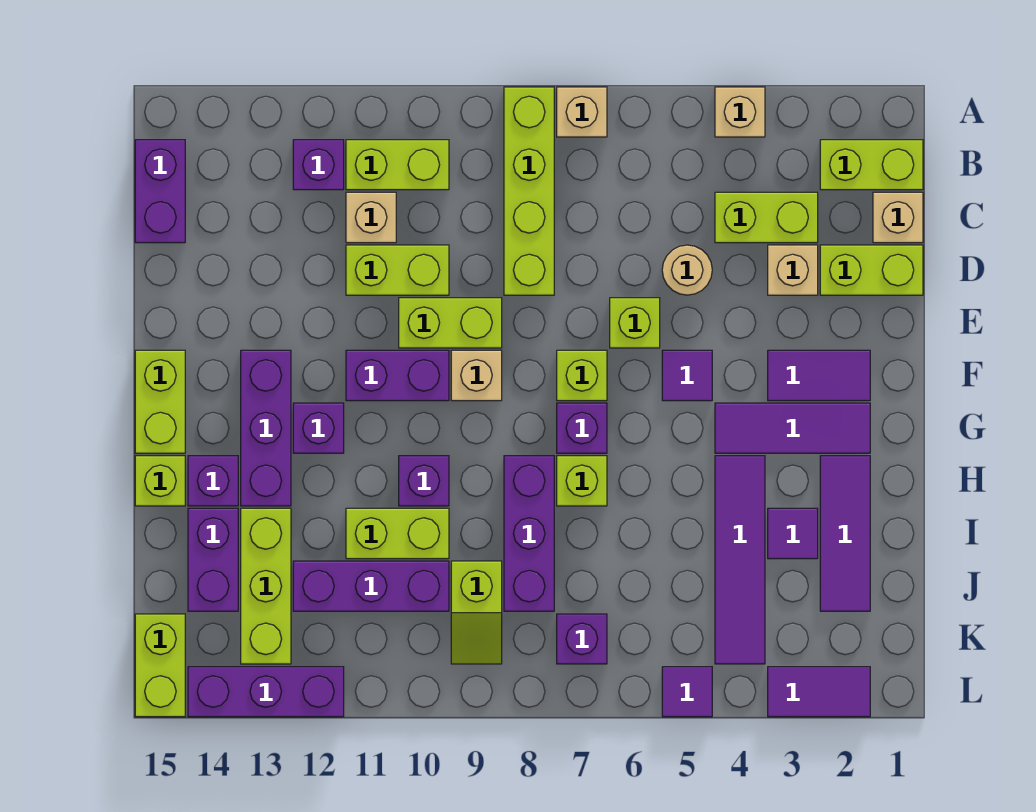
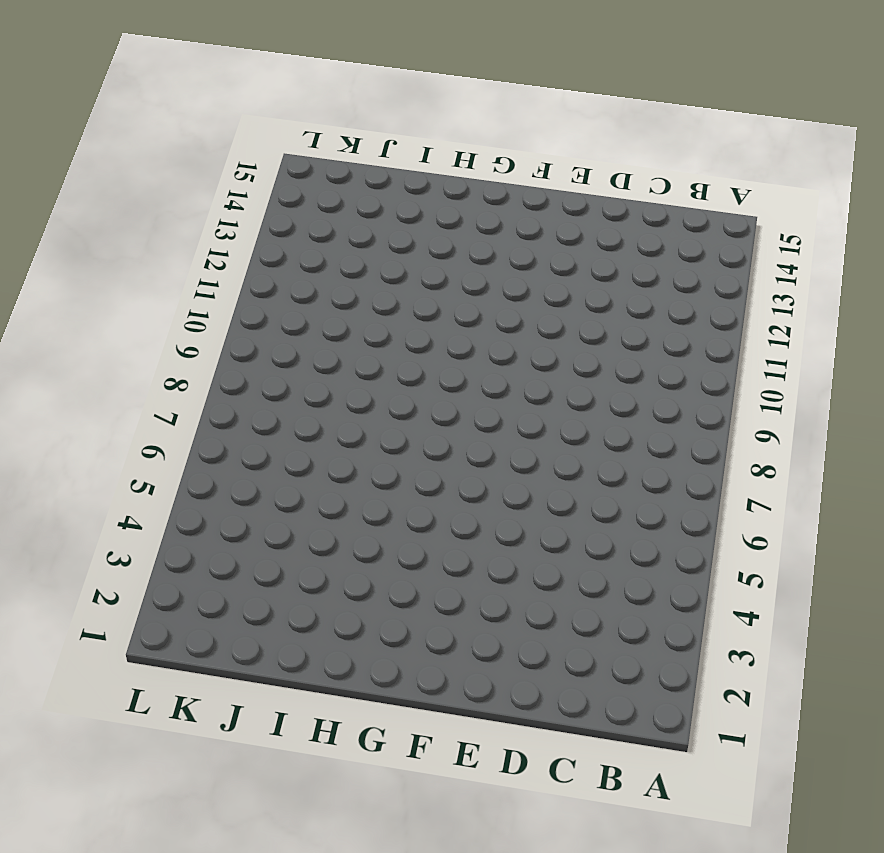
none -> tan brick A4 level 1
none -> tan brick A7 level 1
none -> lime brick A8:D8 level 1
none -> lime brick B1:B2 level 1

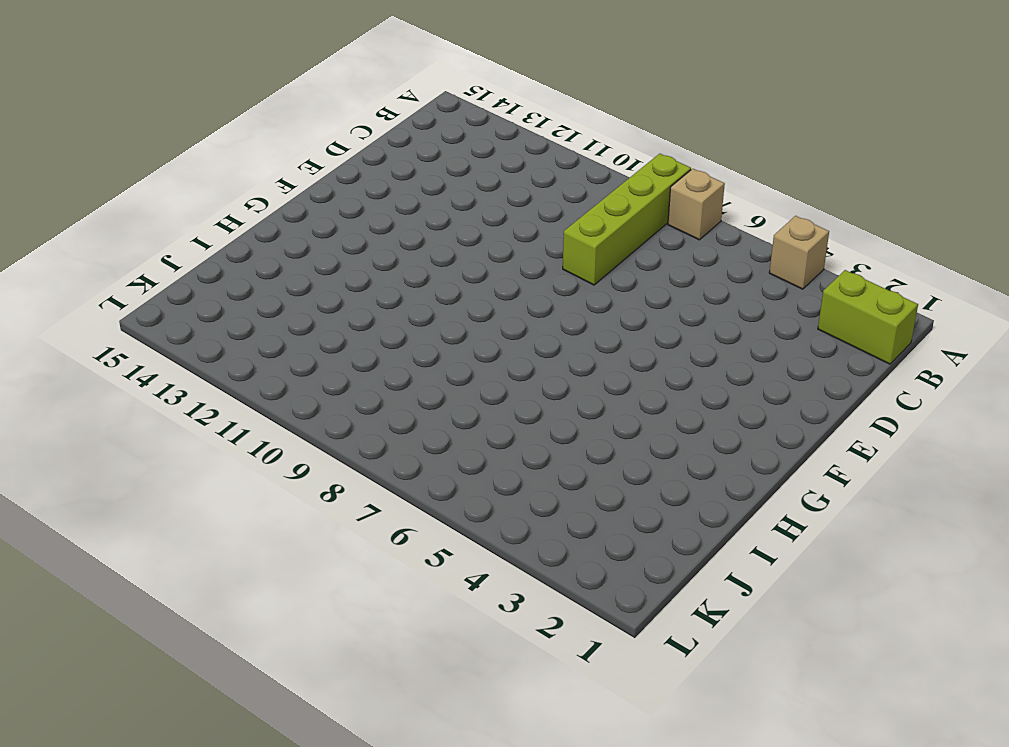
none -> lime brick B10:B11 level 1
none -> purple brick B12 level 1
none -> purple brick B15:C15 level 1
none -> tan brick C1 level 1

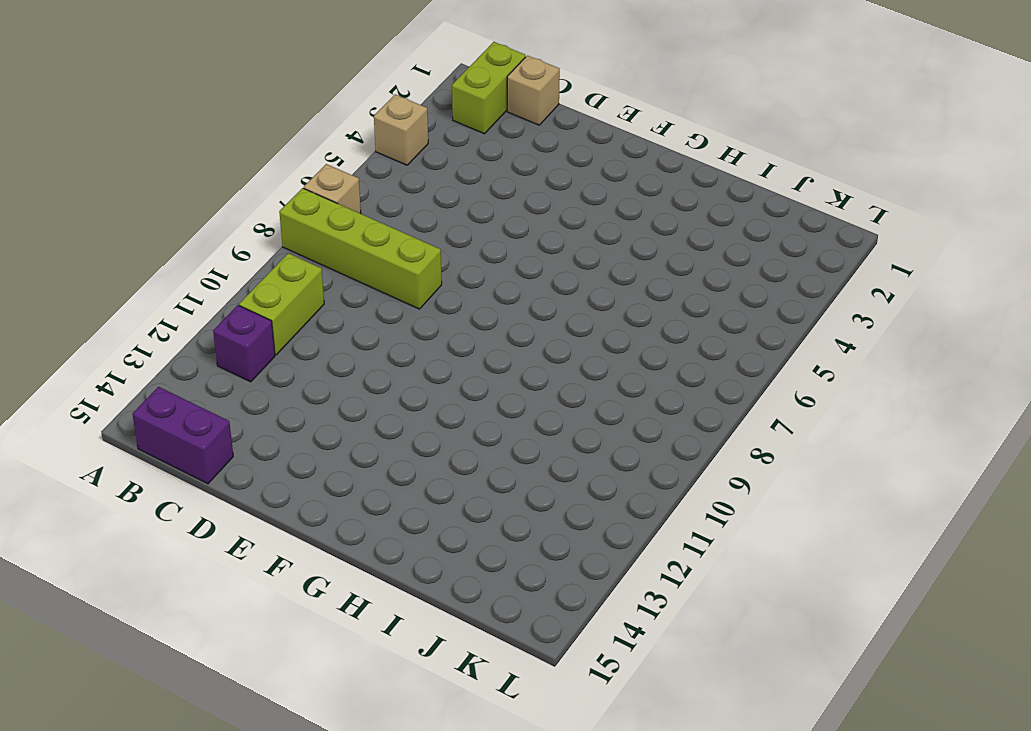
none -> lime brick C3:C4 level 1
none -> tan brick C11 level 1
none -> lime brick D1:D2 level 1
none -> tan brick D3 level 1

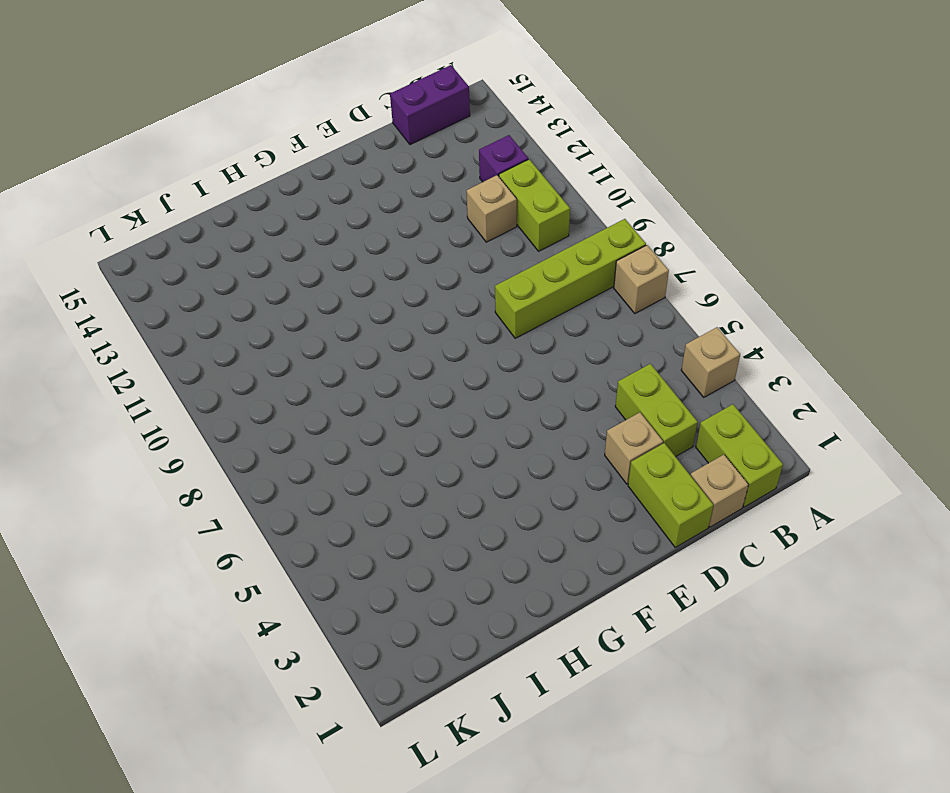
none -> tan round brick D5 level 1
none -> lime brick D10:D11 level 1
none -> lime brick E6 level 1
none -> lime brick E9:E10 level 1

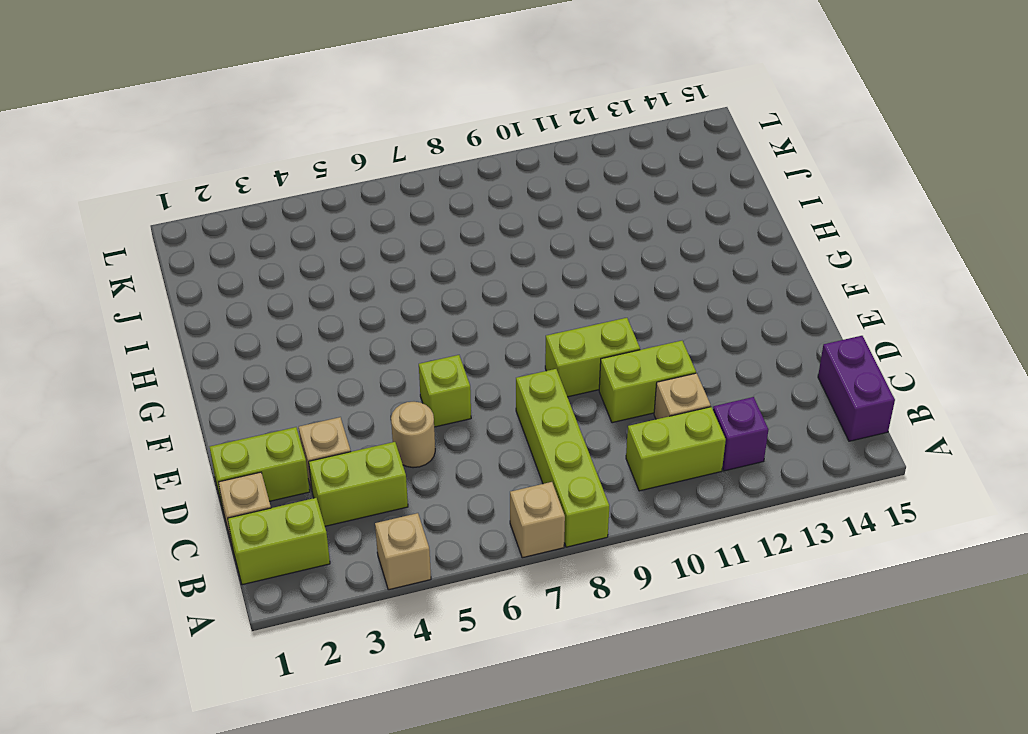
none -> purple tile F2:F3 level 1
none -> purple tile F5 level 1
none -> lime brick F7 level 1
none -> tan brick F9 level 1

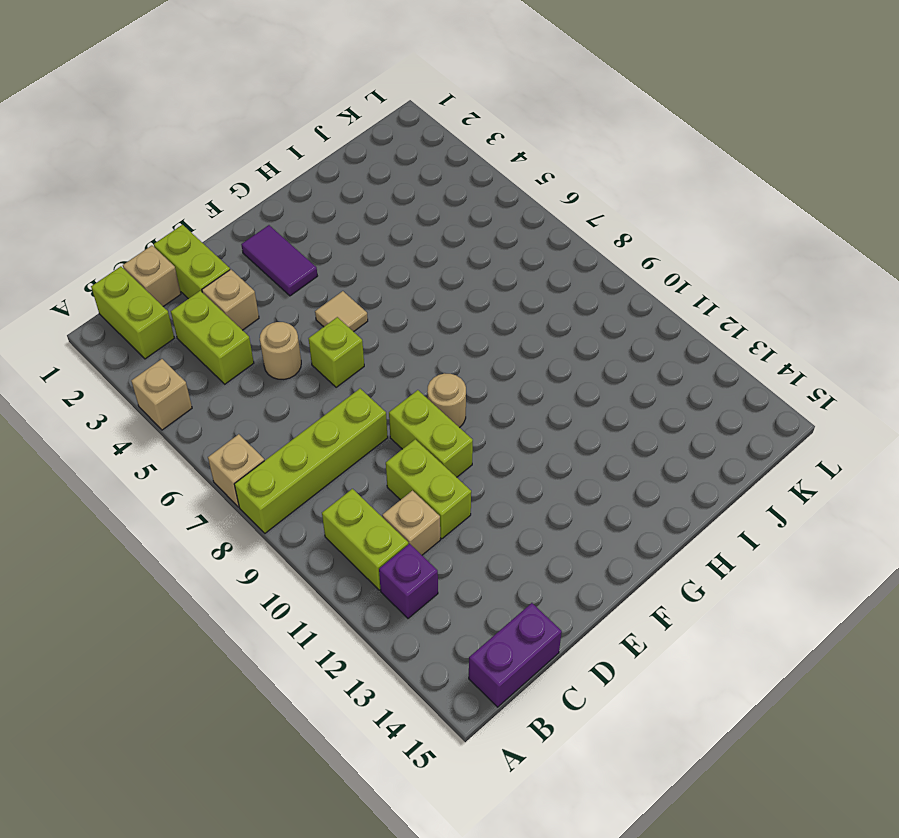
tan tile F5 level 1 -> purple tile F5 level 1
tan round brick F9 level 1 -> tan brick F9 level 1
none -> lime brick F7 level 1
none -> purple brick F10:F11 level 1
none -> purple brick F13:H13 level 1
none -> lime brick F15:G15 level 1

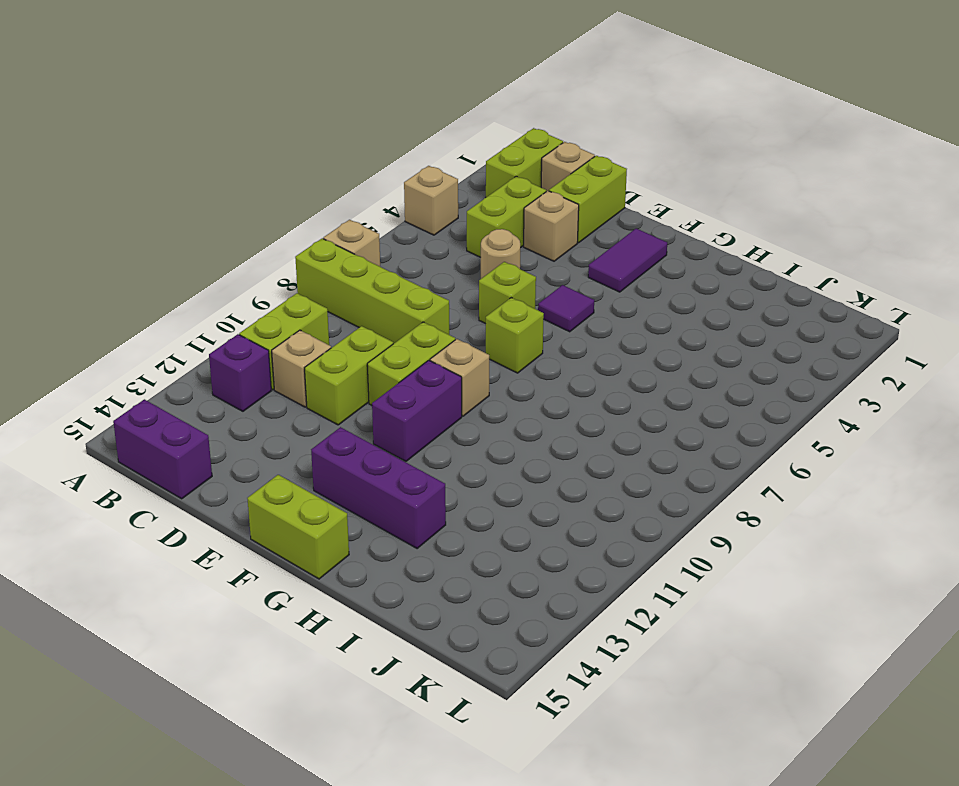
none -> purple tile G2:G4 level 1
none -> purple brick G7 level 1
none -> purple brick G12 level 1
none -> purple tile H2:J2 level 1

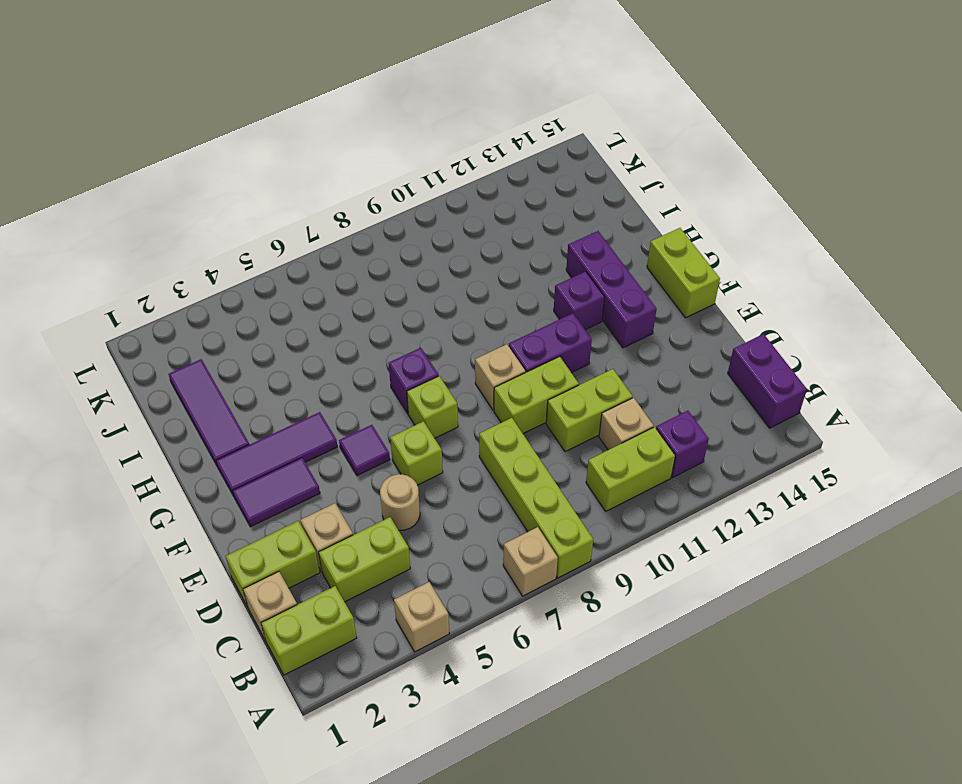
none -> purple tile H4:K4 level 1
none -> lime brick H7 level 1
none -> purple brick H8:J8 level 1
none -> purple brick H10 level 1

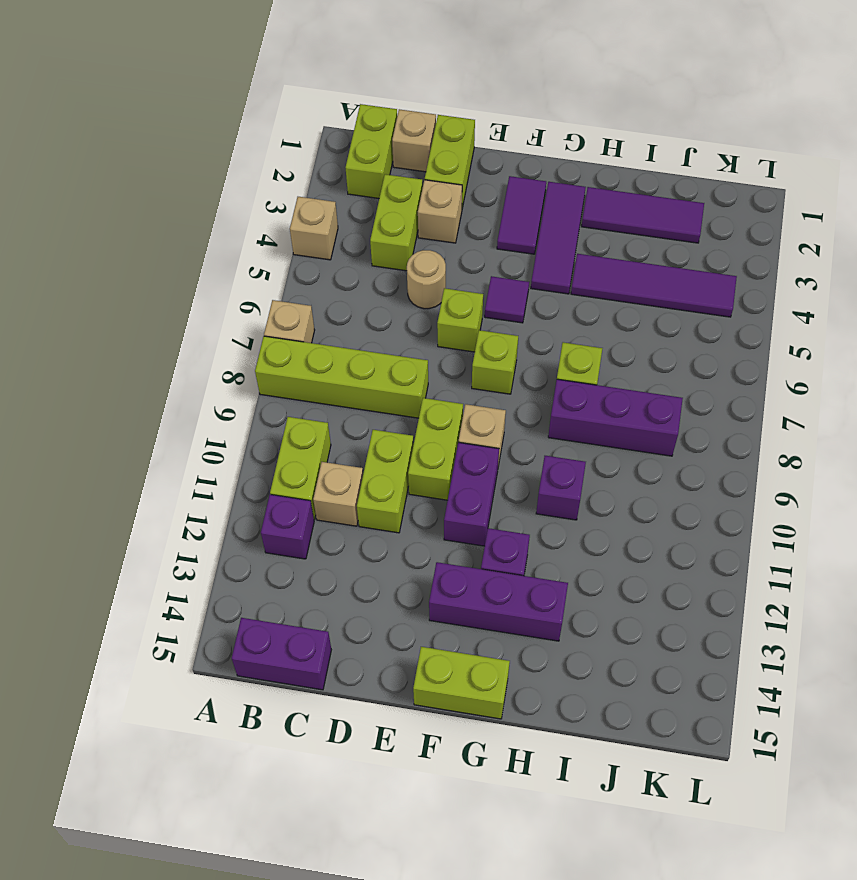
none -> purple brick G7 level 1
none -> purple brick H14 level 1
none -> lime brick H15 level 1
none -> purple tile I3 level 1

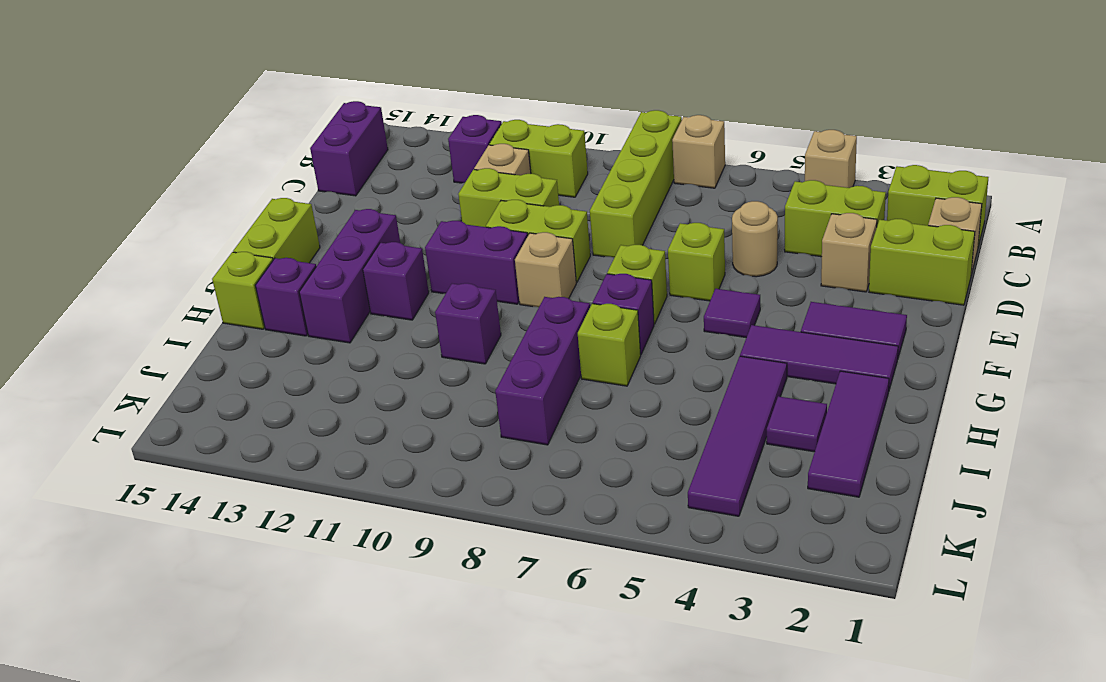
none -> lime brick I10:I11 level 1
none -> lime brick I13:K13 level 1
none -> purple brick I14:J14 level 1
none -> lime slope J9:K9 level 1 top J

